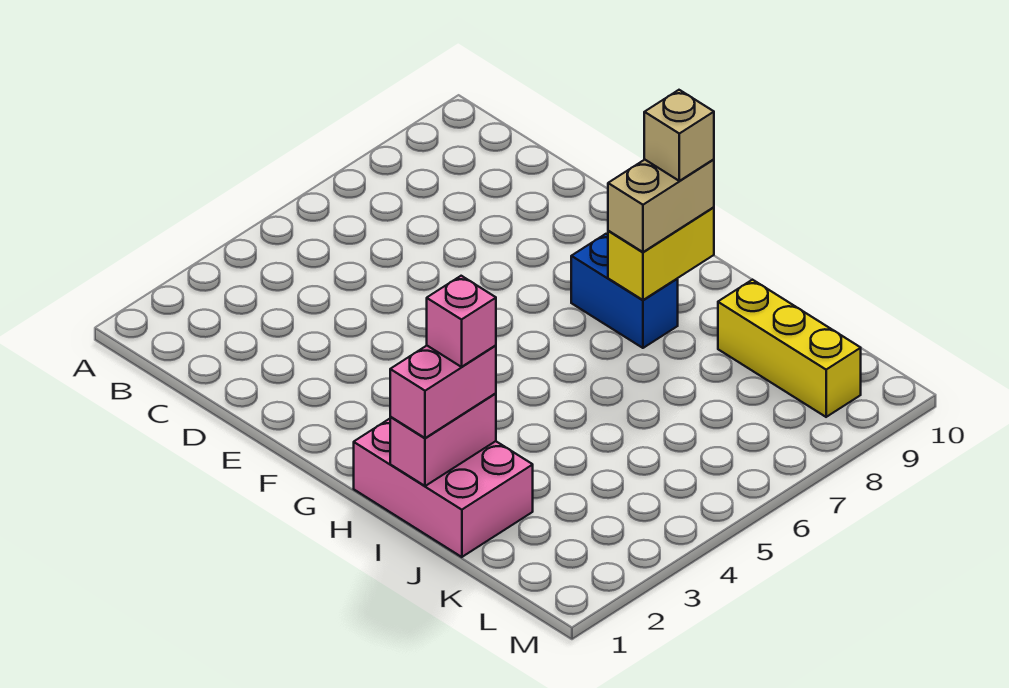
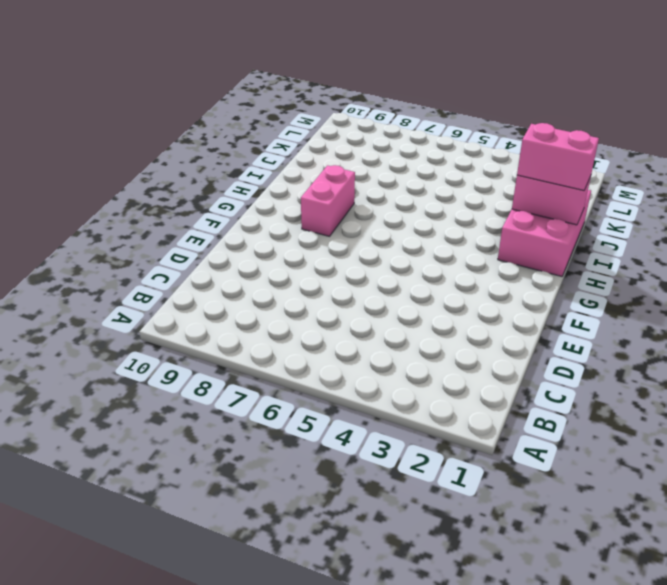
pink brick G8:H8 level 1 -> blue brick G8:H8 level 1
none -> yellow brick J9:L9 level 1
none -> yellow brick H8:H9 level 2

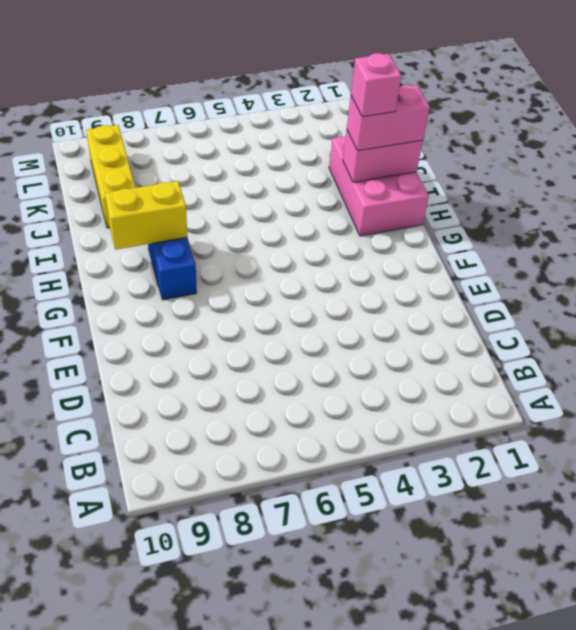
none -> tan brick H8:H9 level 3
none -> tan brick H9 level 4

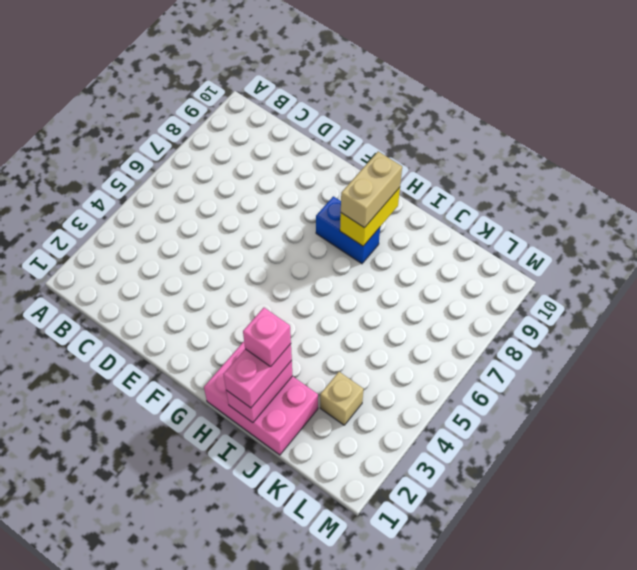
tan brick K3 level 1 -> tan brick H9 level 4
none -> yellow brick J9:L9 level 1

